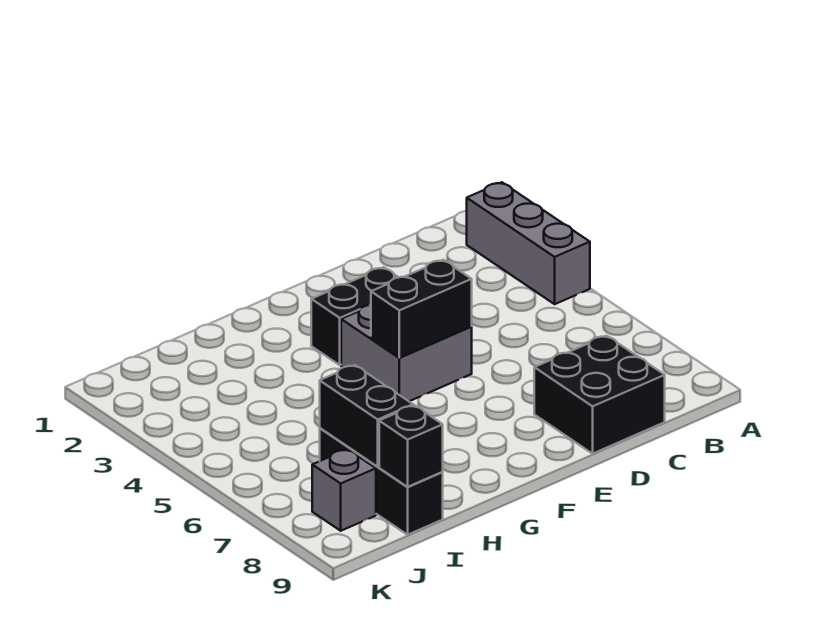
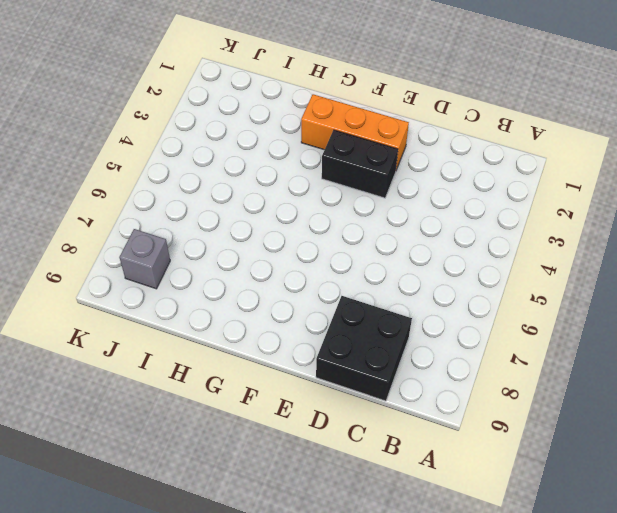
orange brick E2:G2 level 1 -> none
none -> grey brick A2:A4 level 1
none -> grey brick E4:F5 level 1

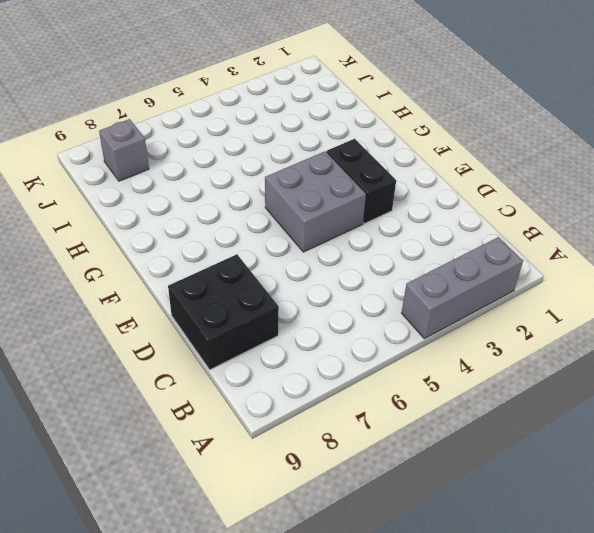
none -> black brick I7:I9 level 1
none -> black brick E5:F5 level 2

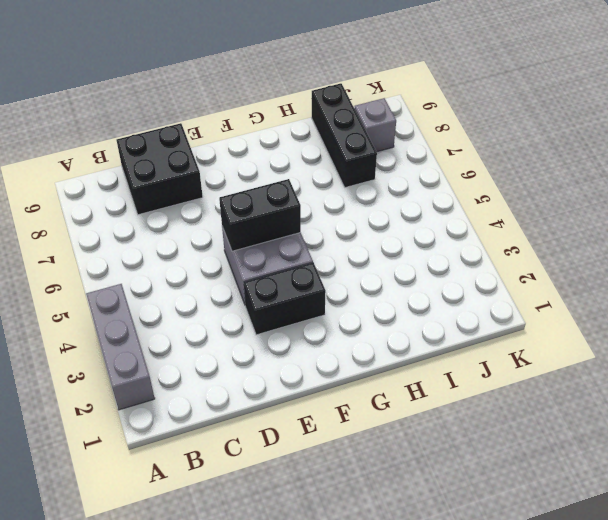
none -> black brick I7:I8 level 2
none -> black brick I9 level 2

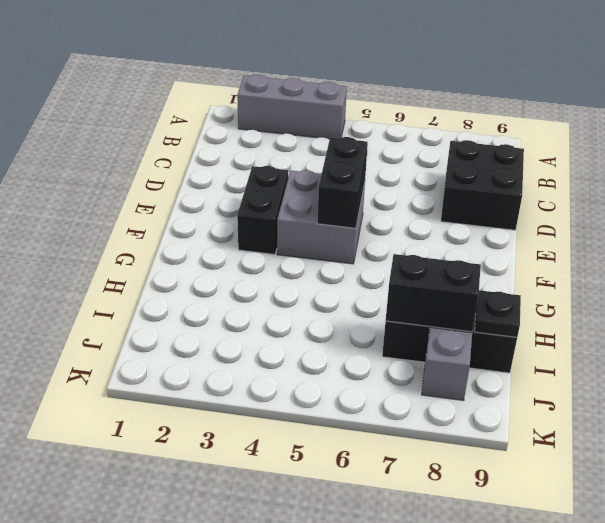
black plate I9 level 2 -> black brick I9 level 2

